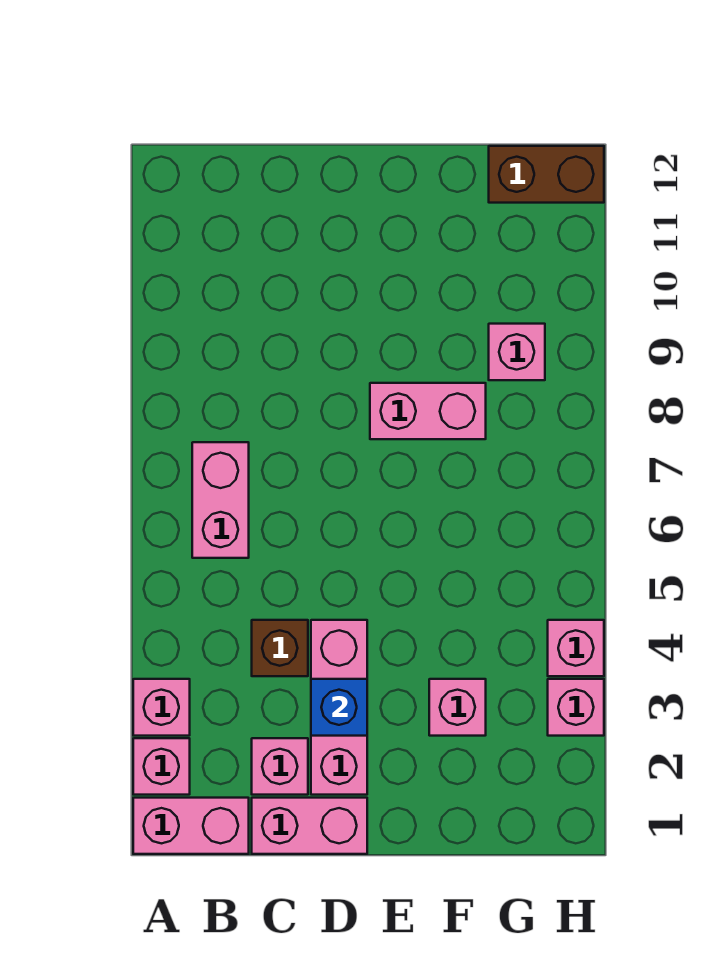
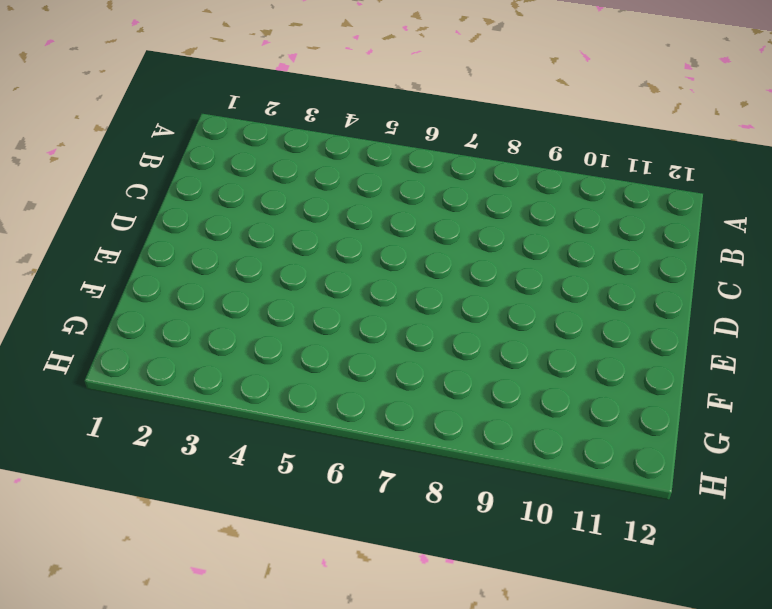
none -> pink brick A1:B1 level 1
none -> pink brick A2 level 1
none -> pink brick A3 level 1

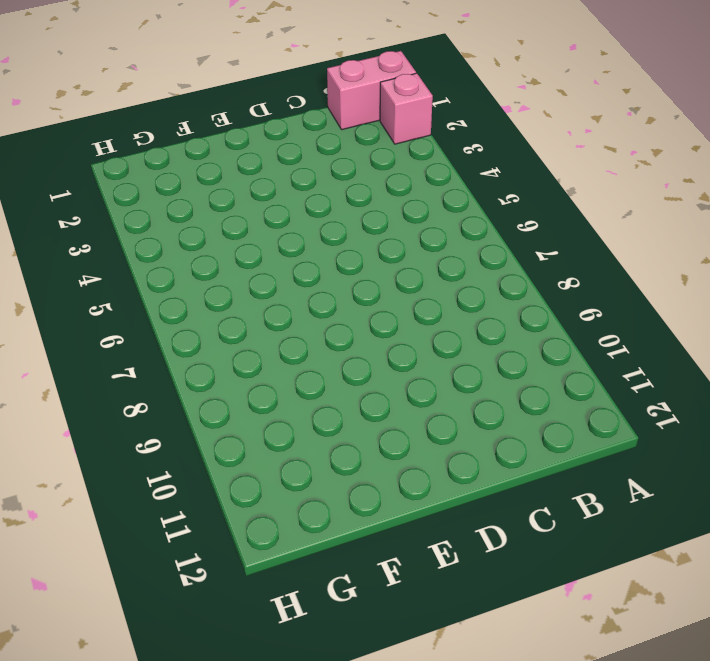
none -> pink brick A3 level 1
none -> pink brick B6:B7 level 1
none -> pink brick C1:D1 level 1

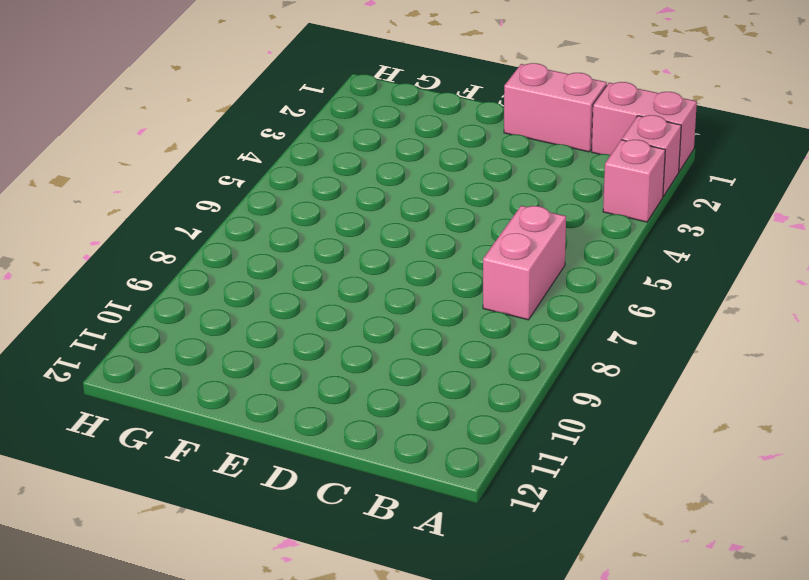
none -> pink brick C2 level 1
none -> brown brick C4 level 1
none -> pink brick D2:D4 level 1

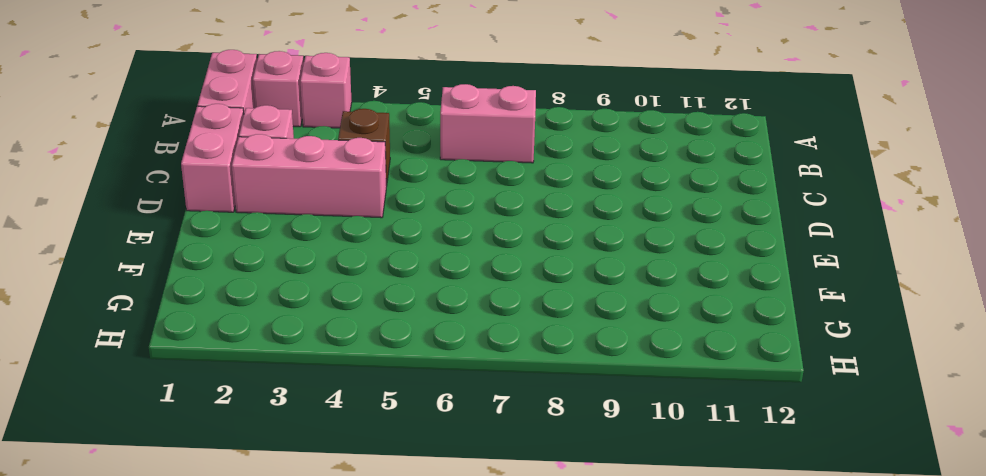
none -> pink brick E8:F8 level 1
none -> pink brick F3 level 1
none -> pink brick G9 level 1

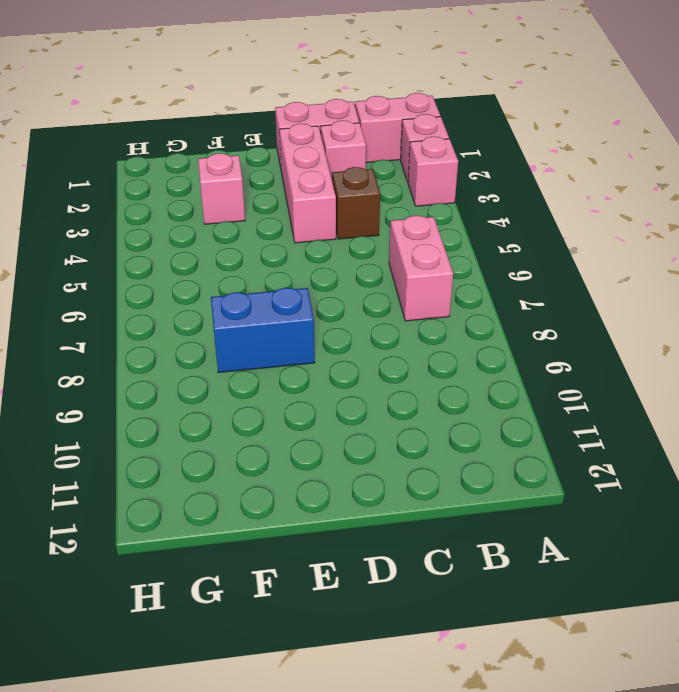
blue brick E8:F8 level 1 -> pink brick E8:F8 level 1
none -> pink brick G9 level 1
none -> brown brick G12:H12 level 1
none -> pink brick H3 level 1

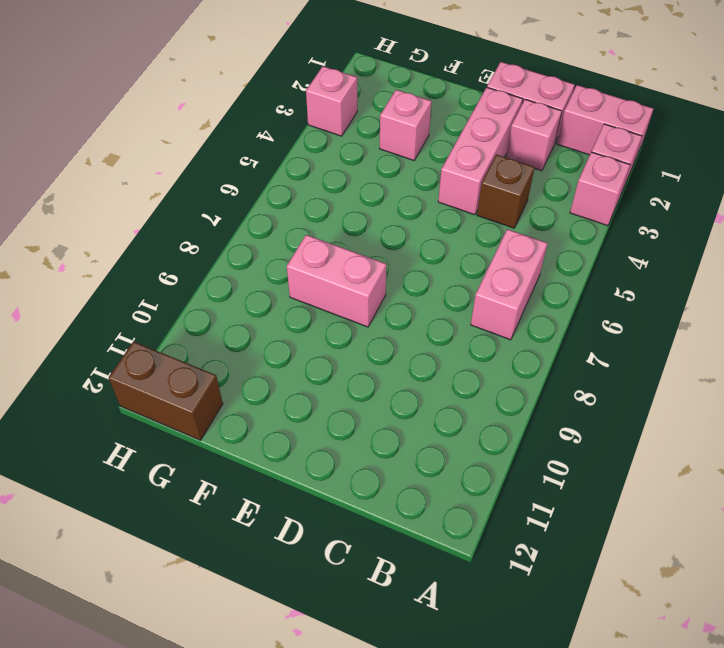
none -> pink brick G9 level 1
none -> pink brick H4 level 1
none -> blue brick D3 level 2

